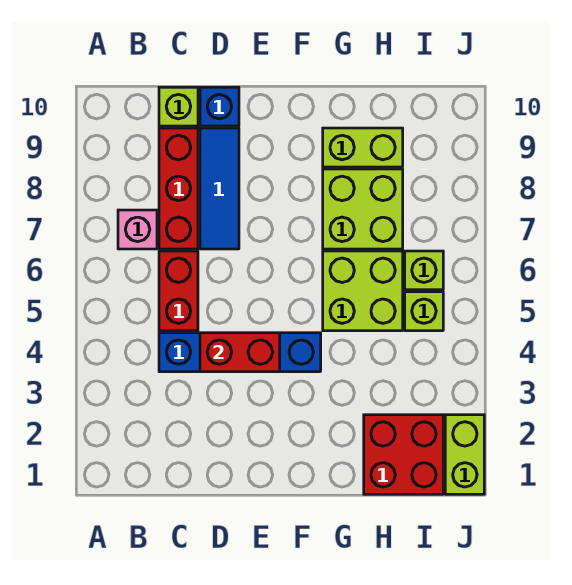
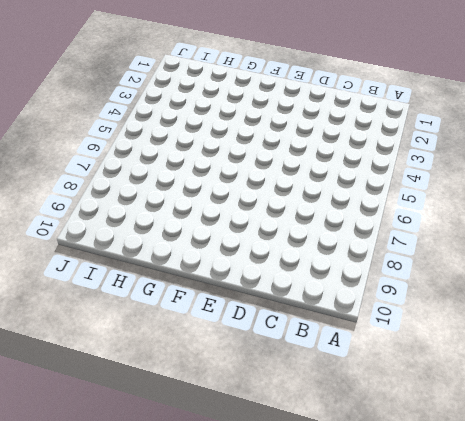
none -> pink brick B7 level 1
none -> blue brick C4:F4 level 1
none -> red brick C5:C6 level 1

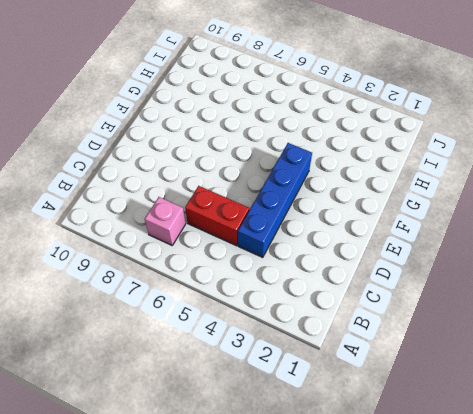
none -> red brick C7:C9 level 1
none -> lime brick C10 level 1
none -> blue tile D7:D9 level 1

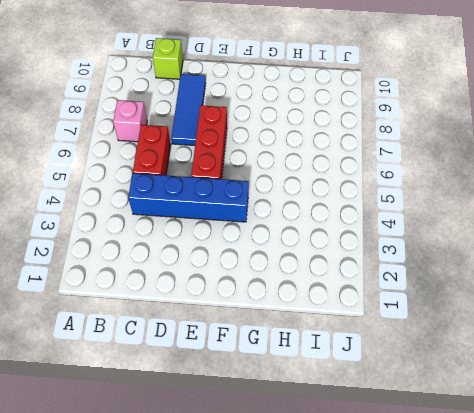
red brick E5:E7 level 1 -> red brick C7:C9 level 1
none -> blue brick D10 level 1
none -> lime brick G5:H6 level 1
none -> lime brick G7:H8 level 1

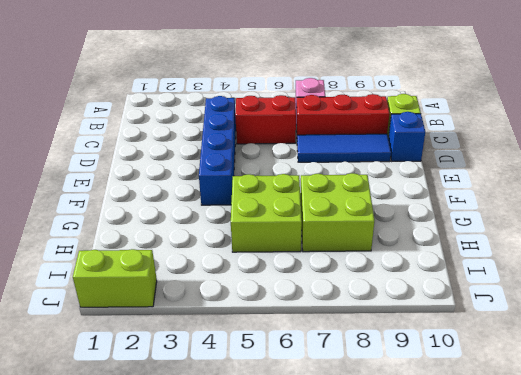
none -> lime brick G9:H9 level 1
none -> red brick H1:I2 level 1
none -> lime brick I5 level 1

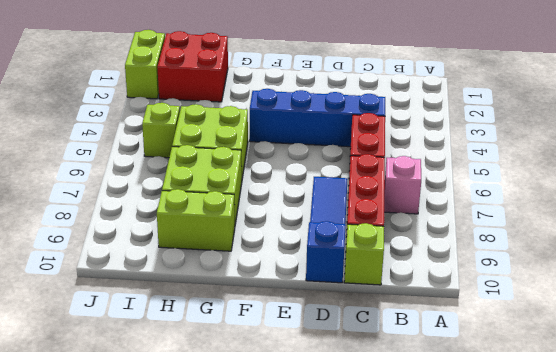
none -> lime brick I6 level 1
none -> red brick D4:E4 level 2

